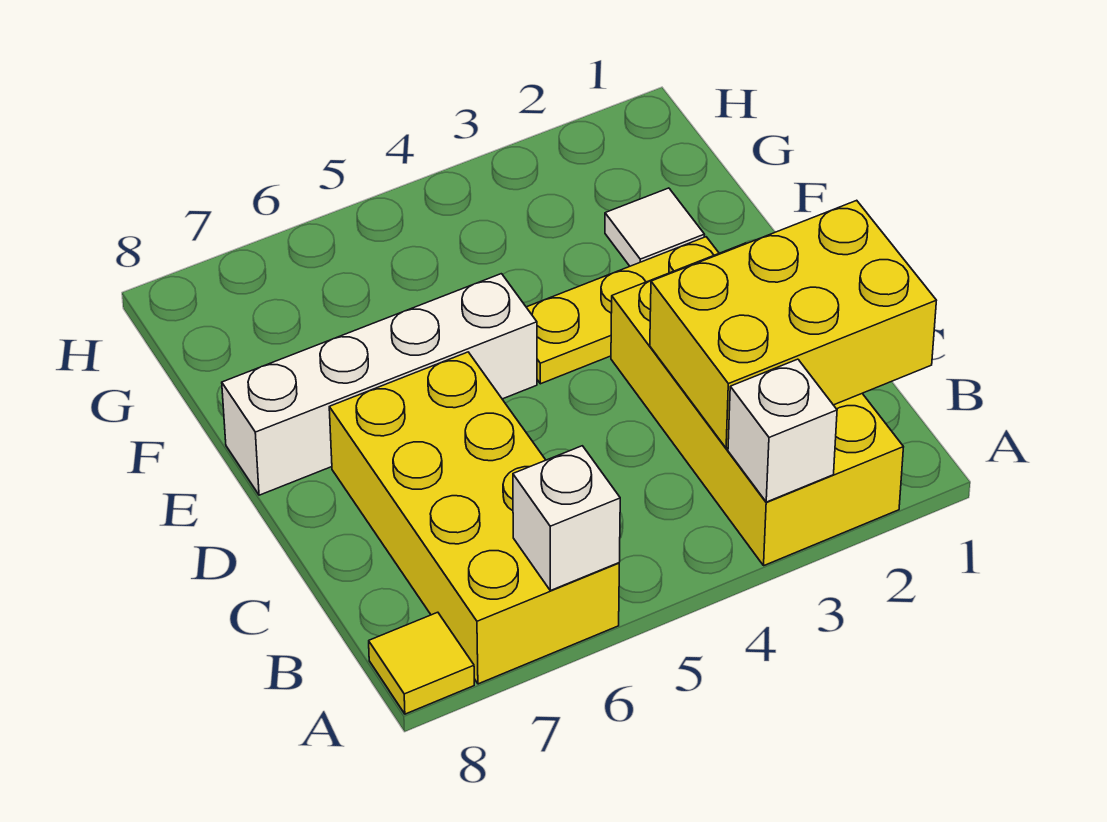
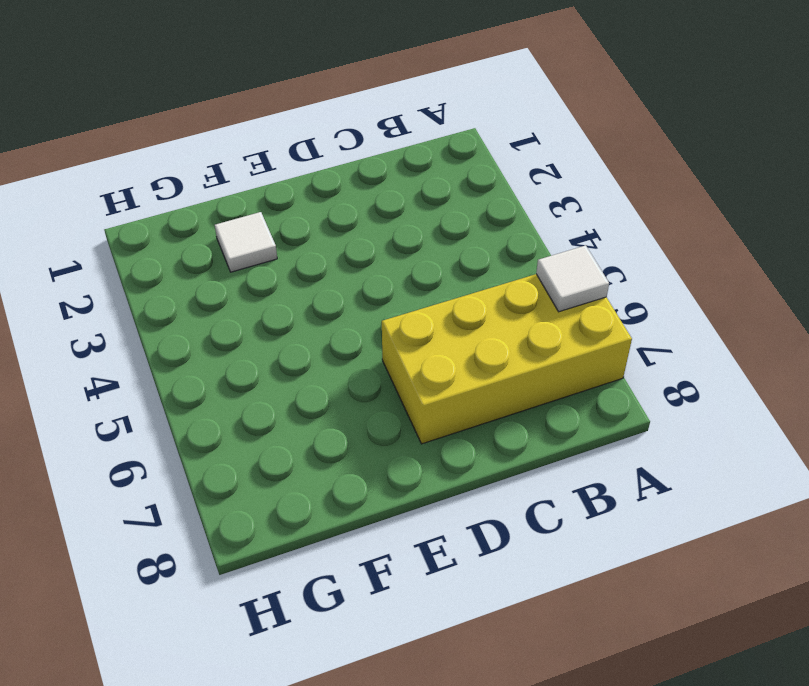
white tile A6 level 2 -> white brick A6 level 2
none -> yellow brick A2:D3 level 1
none -> yellow tile A8 level 1

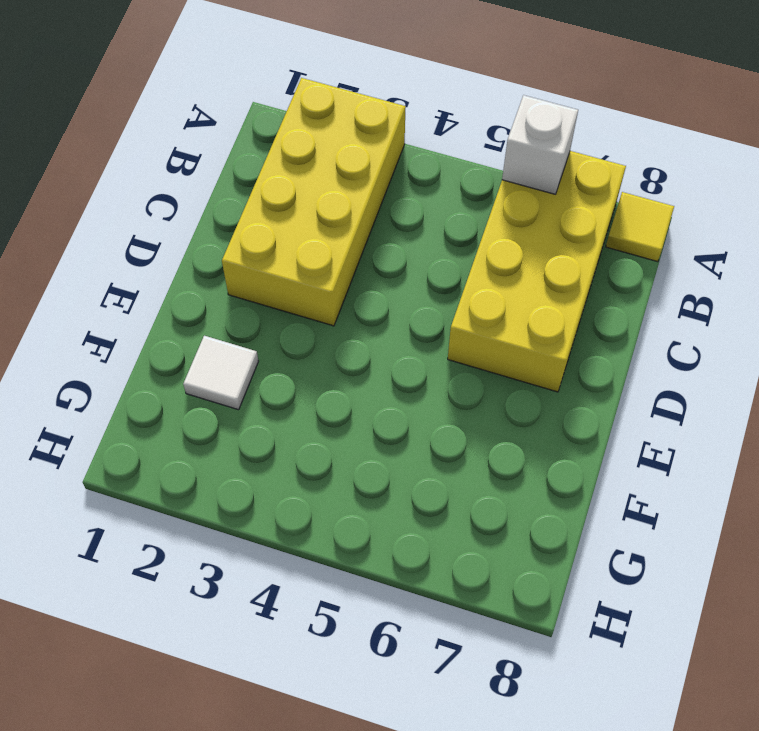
none -> yellow plate E2:E4 level 1
none -> white brick E5:E8 level 1

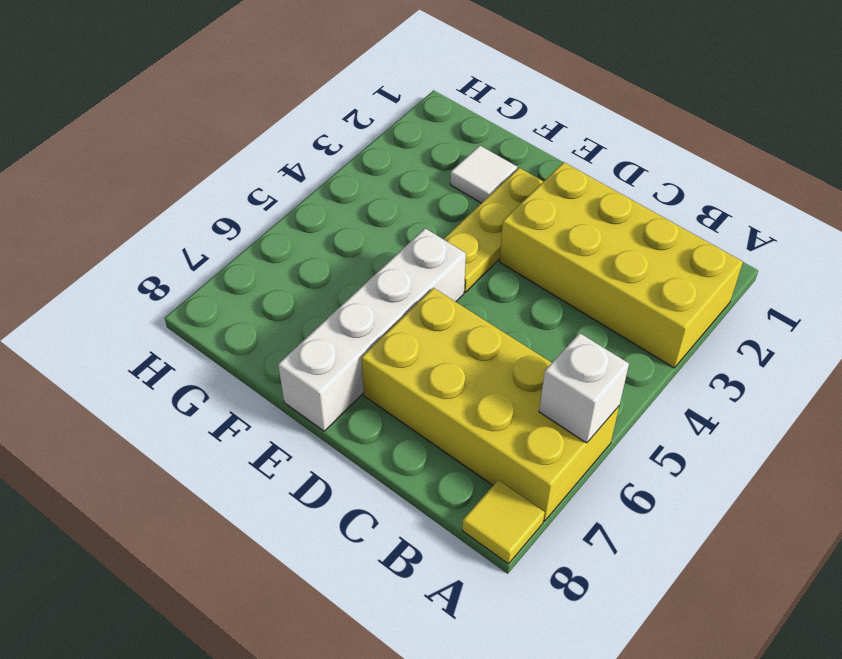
none -> white brick A3 level 2
none -> yellow brick B1:C3 level 2

